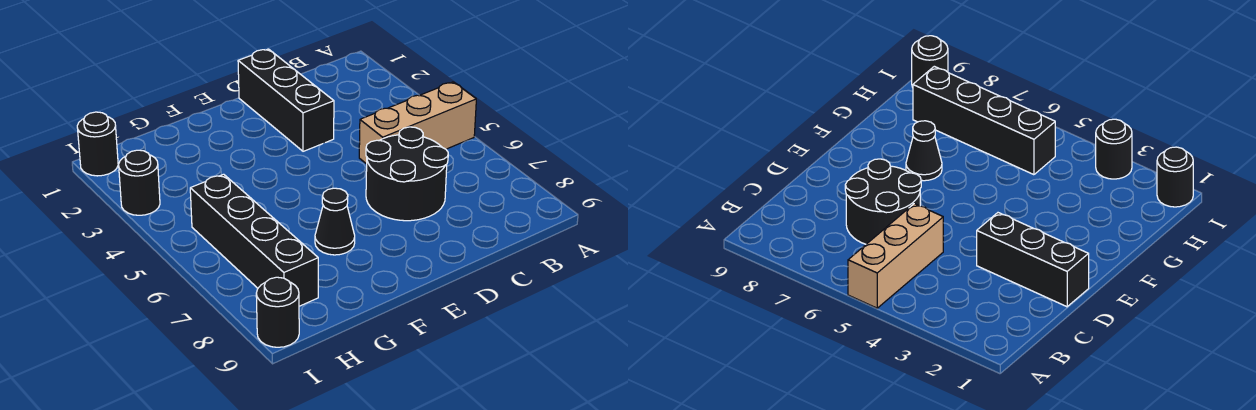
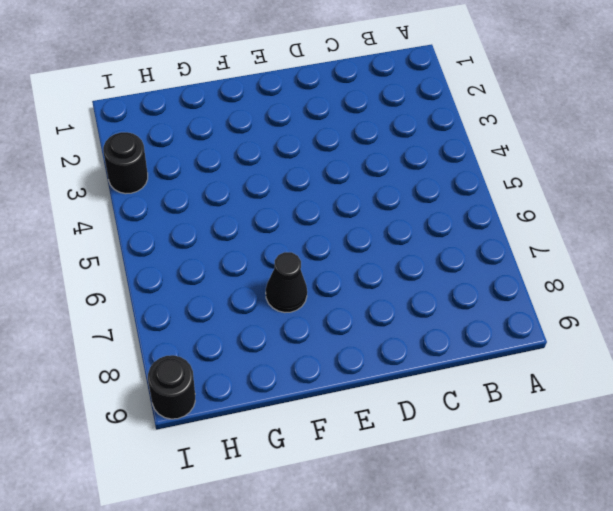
none -> tan brick A5:C5 level 1
none -> black round brick C6:D7 level 1

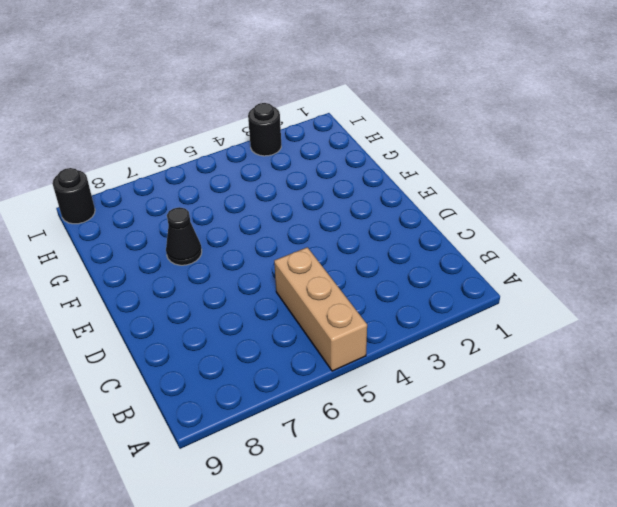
none -> black round brick C6:D7 level 1
none -> black brick D1:D3 level 1

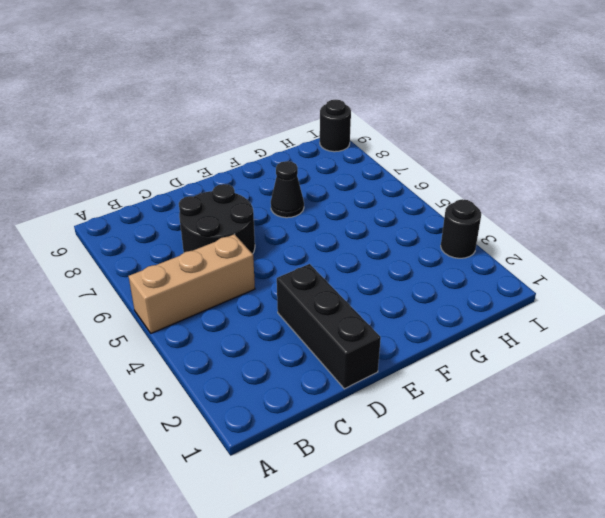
none -> black brick H5:H8 level 1
none -> black round brick I1 level 1

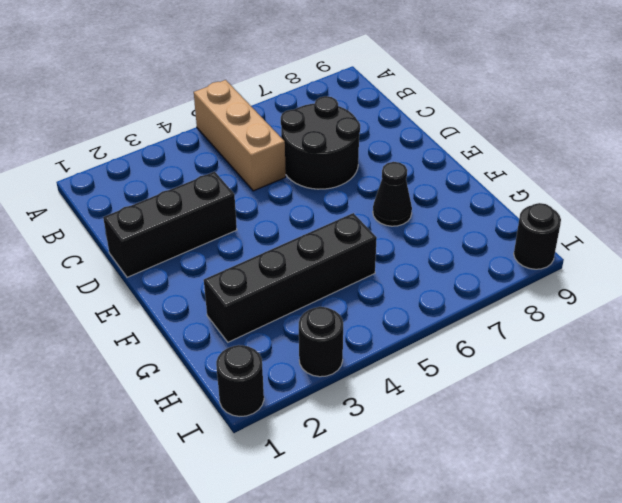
black brick G2:G5 level 1 -> black brick H5:H8 level 1

